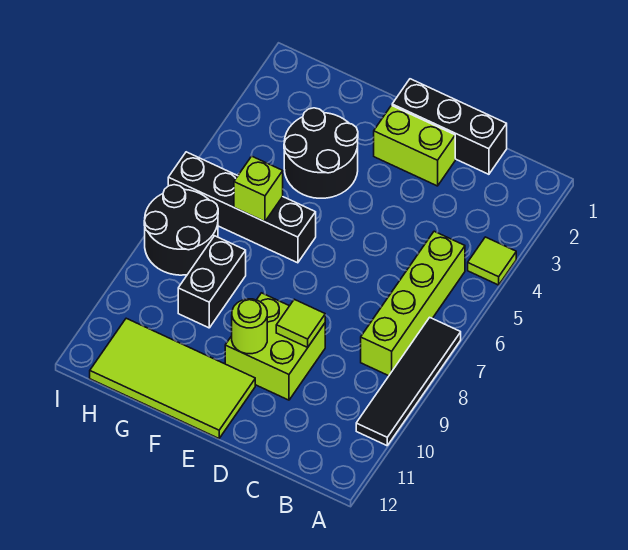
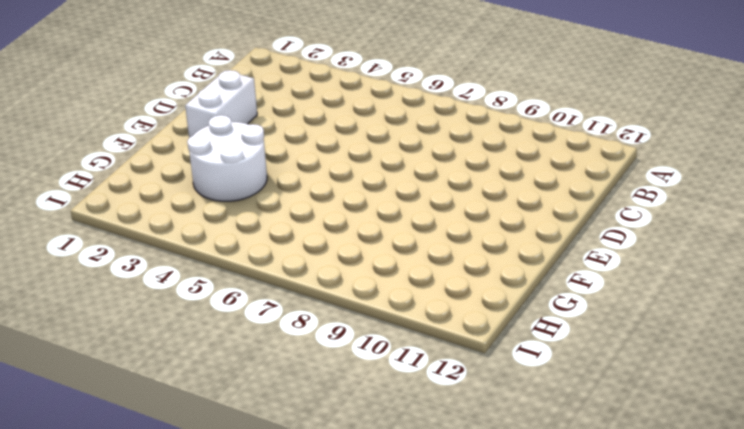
white brick D2:E2 level 1 -> lime brick D2:E2 level 1
white round brick F3:G4 level 1 -> black round brick F3:G4 level 1
none -> lime tile A4 level 1
none -> black tile A7:A10 level 1
none -> lime brick B5:B8 level 1

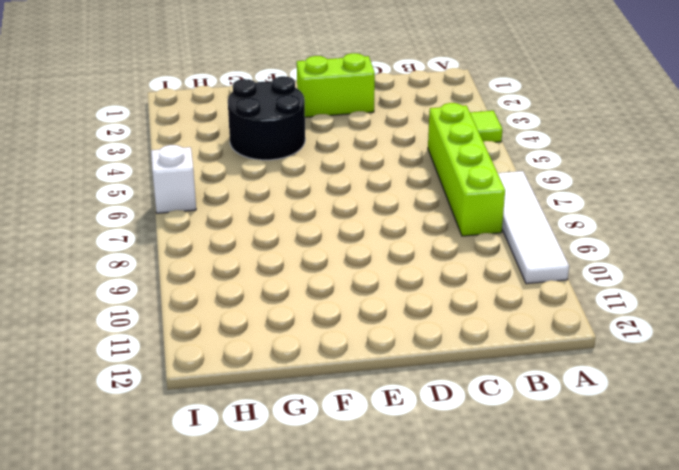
white tile A7:A10 level 1 -> black tile A7:A10 level 1
white brick I6 level 1 -> black brick F6:I6 level 1
none -> black brick C1:E1 level 1
none -> lime brick D9:E10 level 1
none -> lime tile E11:H12 level 1

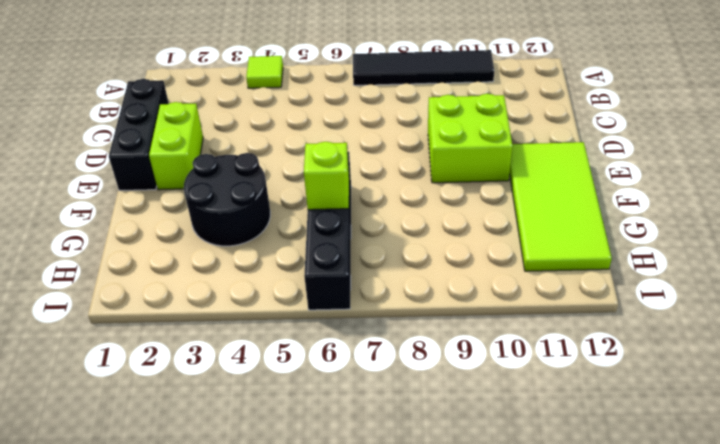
none -> lime brick B5:B8 level 1
none -> black brick G8:G9 level 1
none -> black round brick H7:I8 level 1

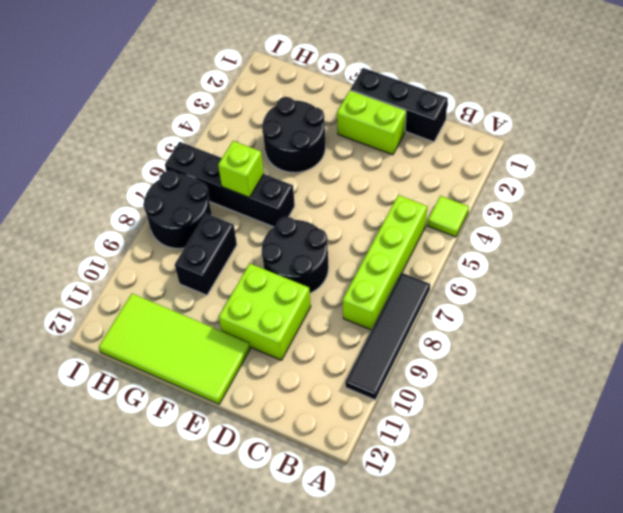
black round brick D7:E8 level 1 -> none
none -> lime tile D9 level 2
none -> lime round brick E10 level 2

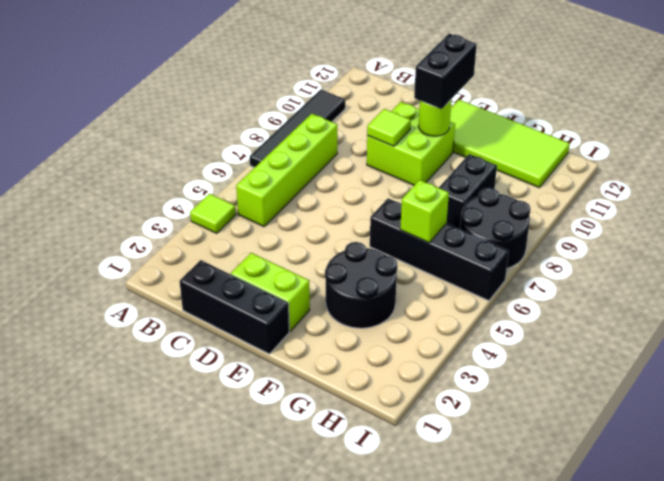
black brick E10:E11 level 3 -> none

